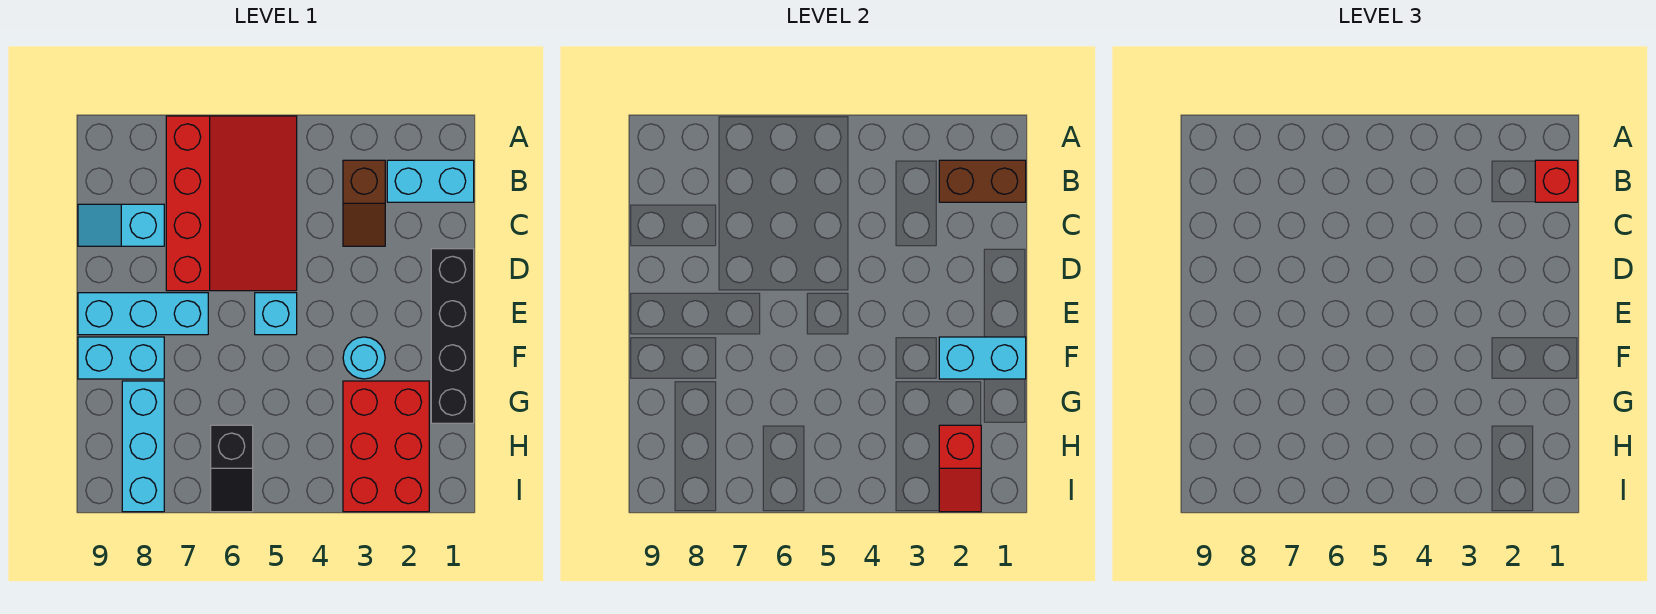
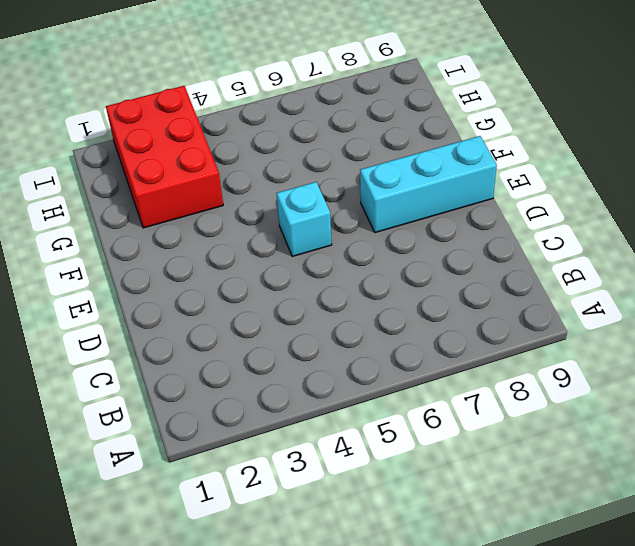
none -> red slope A5:D7 level 1 top 7
none -> cyan brick B1:B2 level 1
none -> brown slope B3:C3 level 1 top B

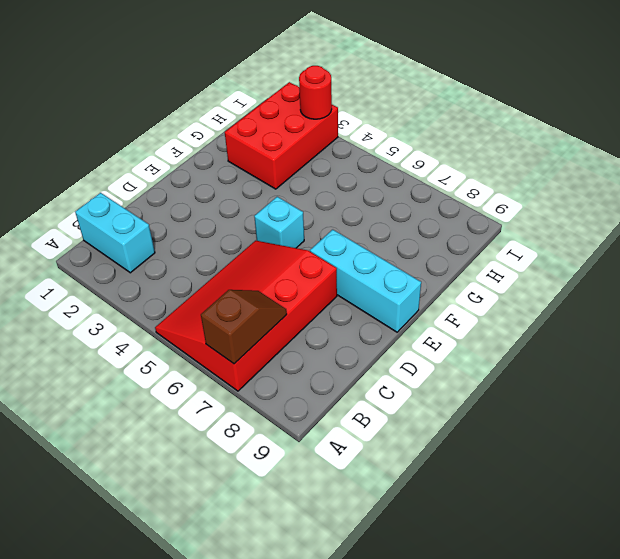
brown slope A7:B7 level 2 top A -> brown slope B3:C3 level 1 top B
red round brick I3 level 2 -> none
none -> cyan slope C8:C9 level 1 top 8
none -> black brick D1:G1 level 1
none -> cyan round brick F3 level 1

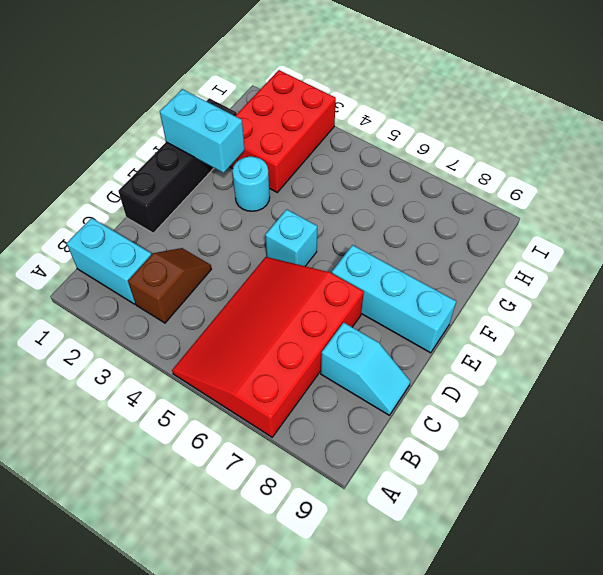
none -> cyan brick F8:F9 level 1
none -> cyan brick G8:I8 level 1
none -> black slope H6:I6 level 1 top H

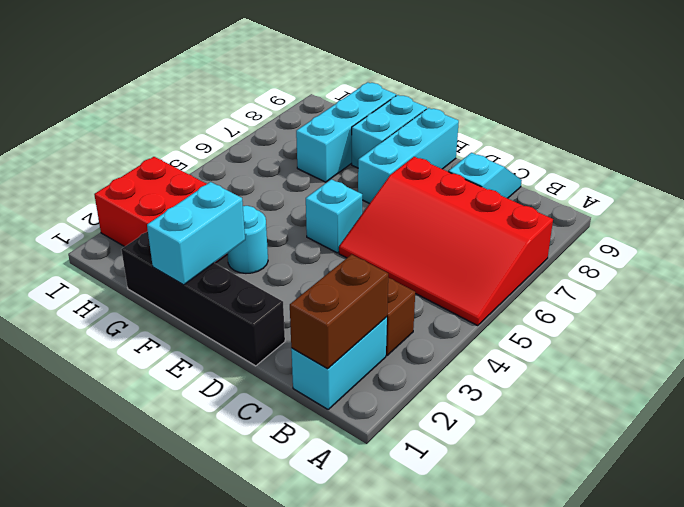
cyan brick G7:G9 level 1 -> cyan brick G8:I8 level 1
none -> black slope H6:I6 level 1 top H
none -> red slope H2:I2 level 2 top H
none -> red brick B1 level 3

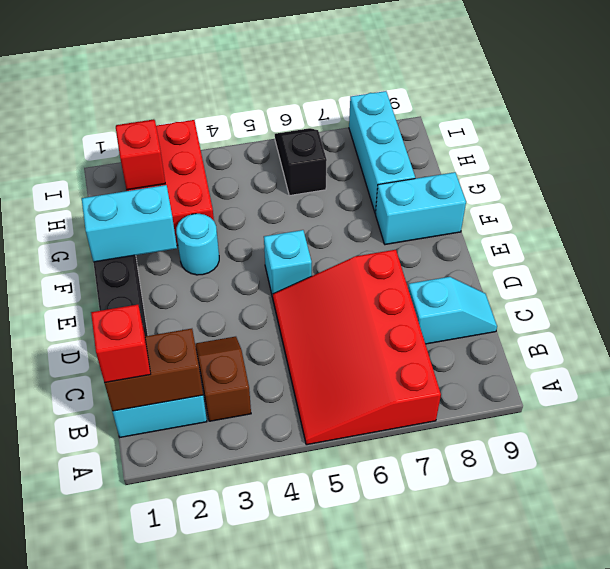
none -> cyan brick E7:E9 level 1

